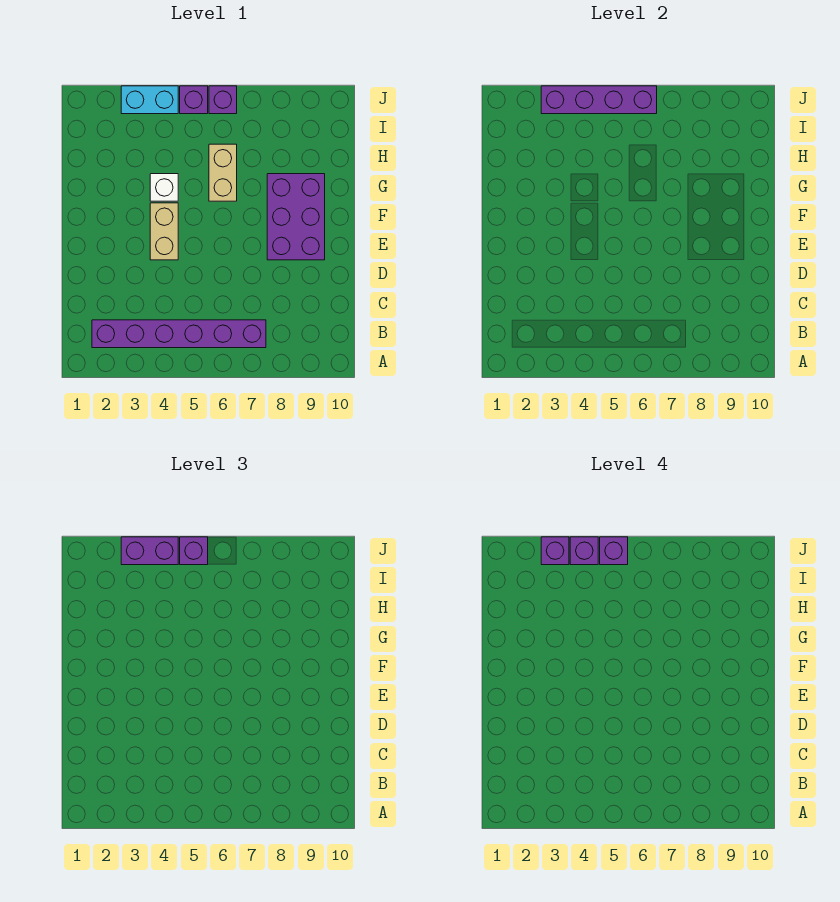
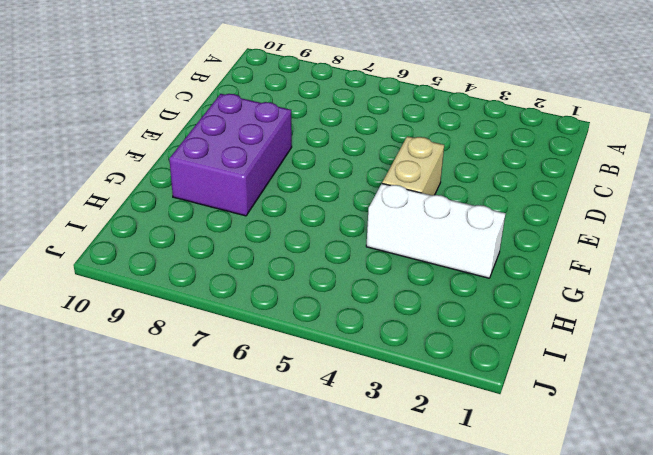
white brick G2:G4 level 1 -> white brick G4 level 1
none -> purple brick B2:B7 level 1
none -> tan brick G6:H6 level 1
none -> cyan brick J3:J4 level 1

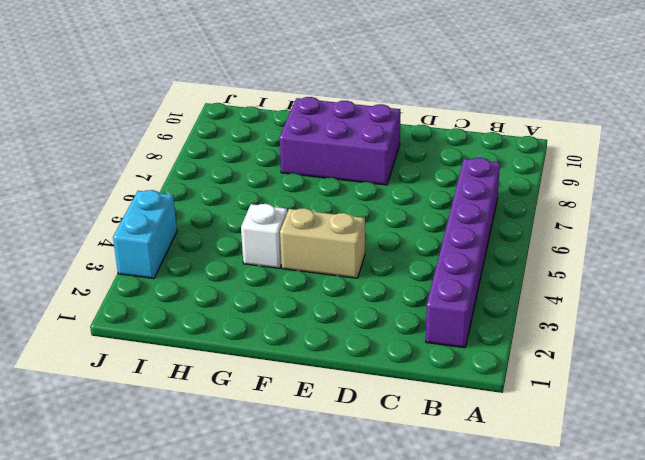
none -> tan brick G6:H6 level 1
none -> purple brick J5 level 1
none -> purple brick J6 level 1

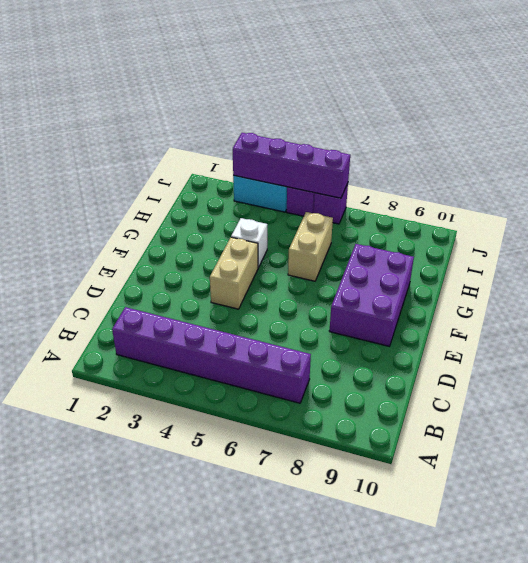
none -> purple brick J3:J4 level 3
none -> purple brick J5 level 3
none -> purple brick J3 level 4

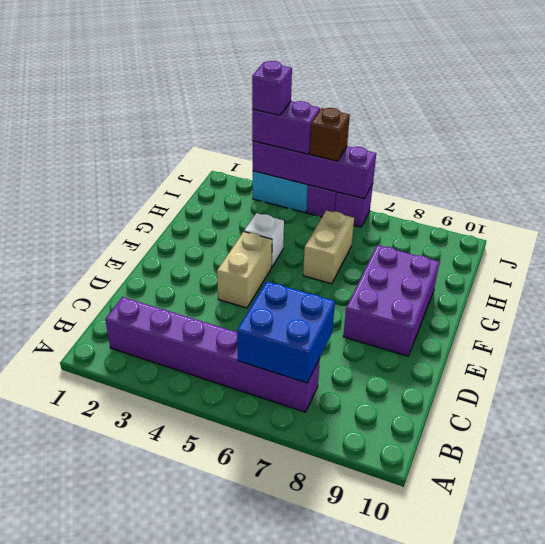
blue brick B6:C7 level 2 -> none
brown brick J5 level 3 -> purple brick J5 level 3
none -> purple brick J4 level 4
none -> purple brick J5 level 4

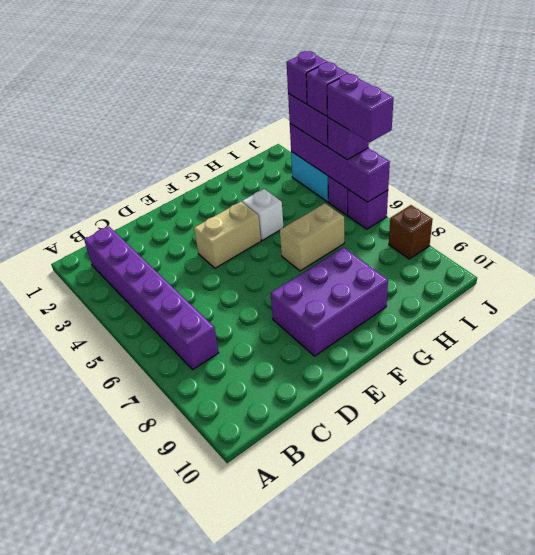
purple brick J5:J6 level 4 -> purple brick J5 level 4
brown brick J8 level 1 -> none

